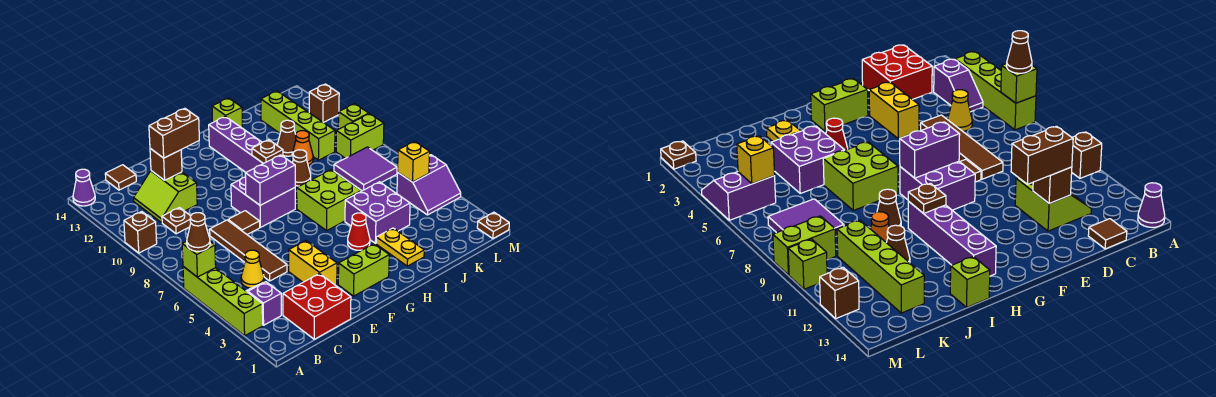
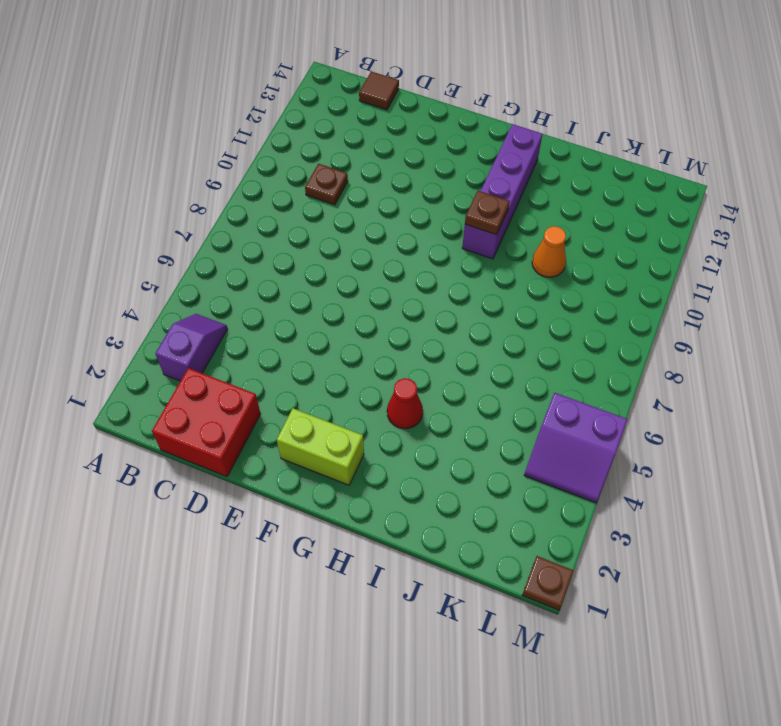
none -> lime brick A3:A6 level 1
none -> brown brick A10 level 1
none -> purple cone A14 level 1
none -> yellow cone C5 level 1

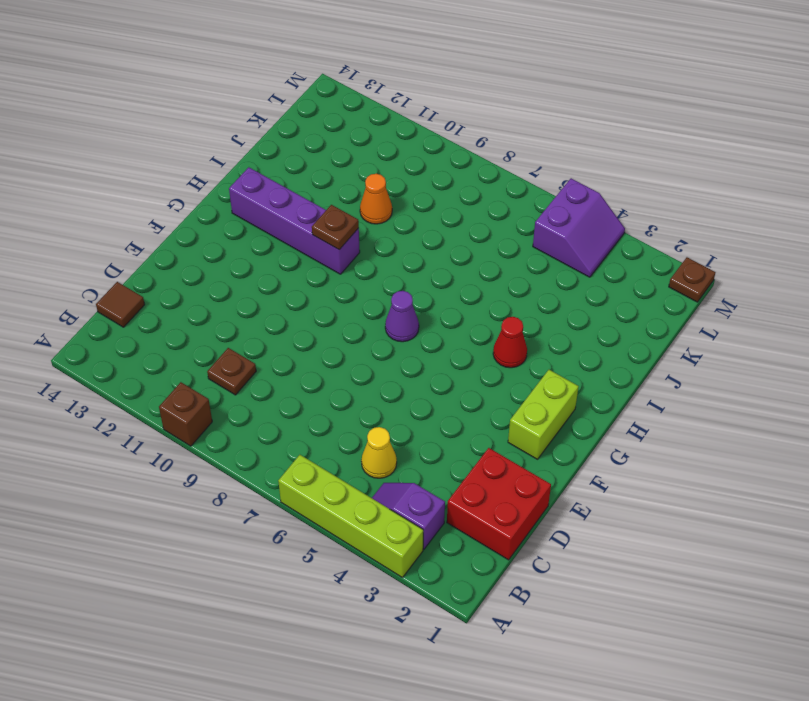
purple cone G7 level 1 -> purple cone A14 level 1
none -> lime slope C11:D12 level 1 top D
none -> brown tile D5:D8 level 1
none -> yellow brick E3:E4 level 1
none -> brown tile E8 level 1

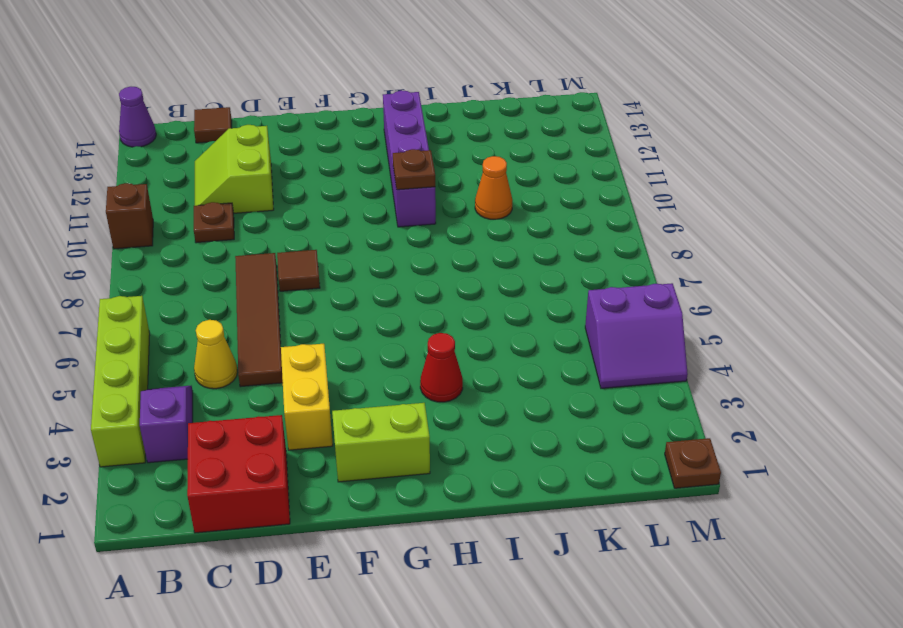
none -> purple brick F8:G9 level 1
none -> lime brick H6:I7 level 1
none -> yellow plate I2:I3 level 1
none -> purple brick I4:J5 level 1

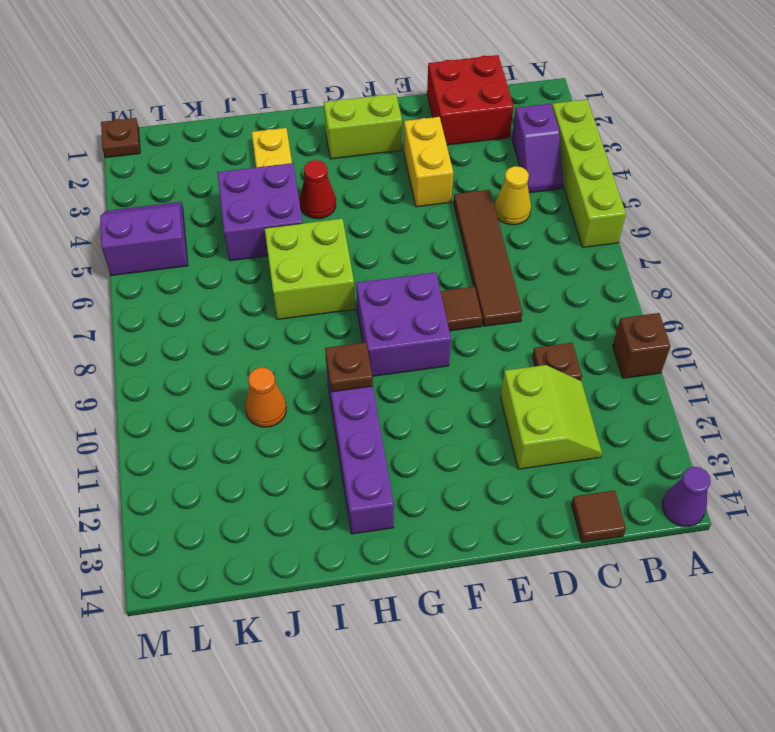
none -> brown cone I9 level 1
none -> lime brick I14 level 1
none -> brown cone J11 level 1
none -> purple tile K7:L8 level 1

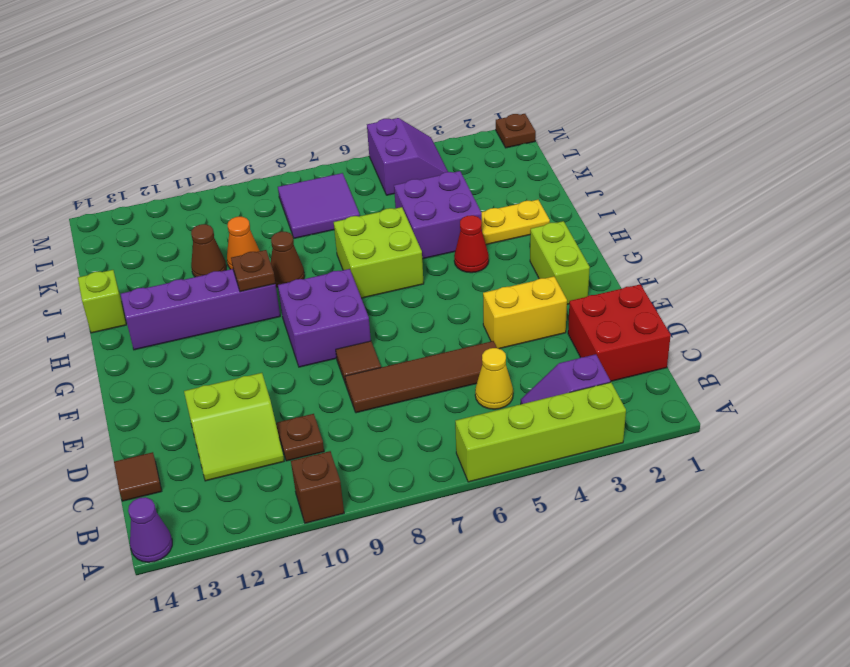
none -> lime brick K10:K13 level 1
none -> lime brick L9:M9 level 1
none -> lime brick M10 level 1
none -> brown brick M12 level 1

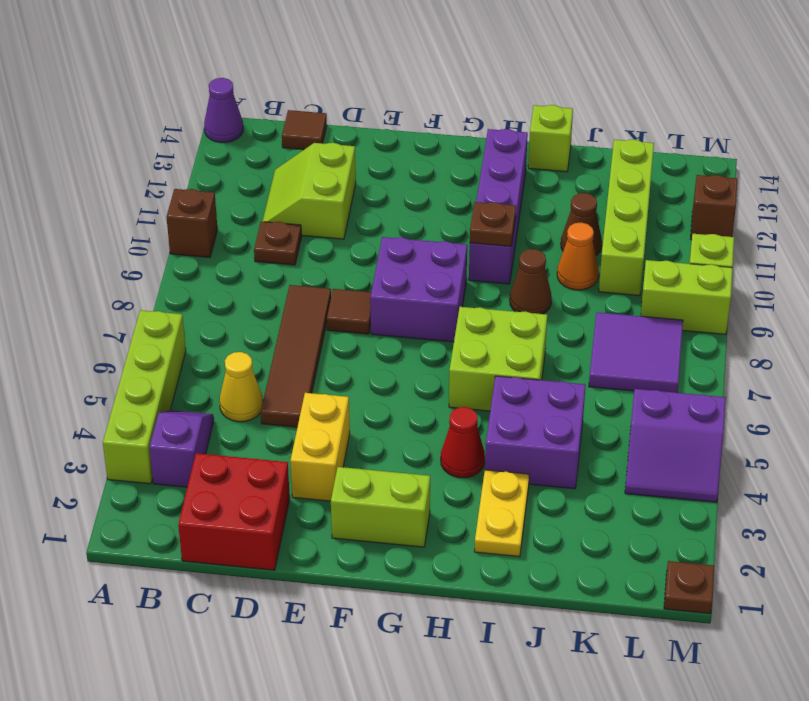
none -> lime brick A6 level 2
none -> brown brick D12 level 2
none -> purple brick F8:G8 level 2
none -> yellow brick L5 level 2

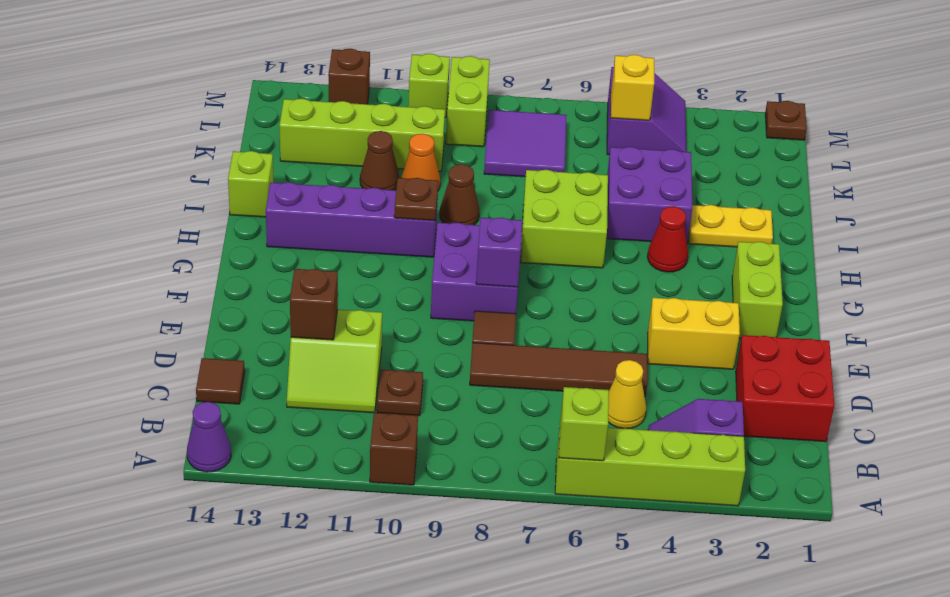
purple brick F8 level 2 -> purple brick F8:G8 level 2
none -> brown cone A6 level 3
none -> brown brick D12:E12 level 3

